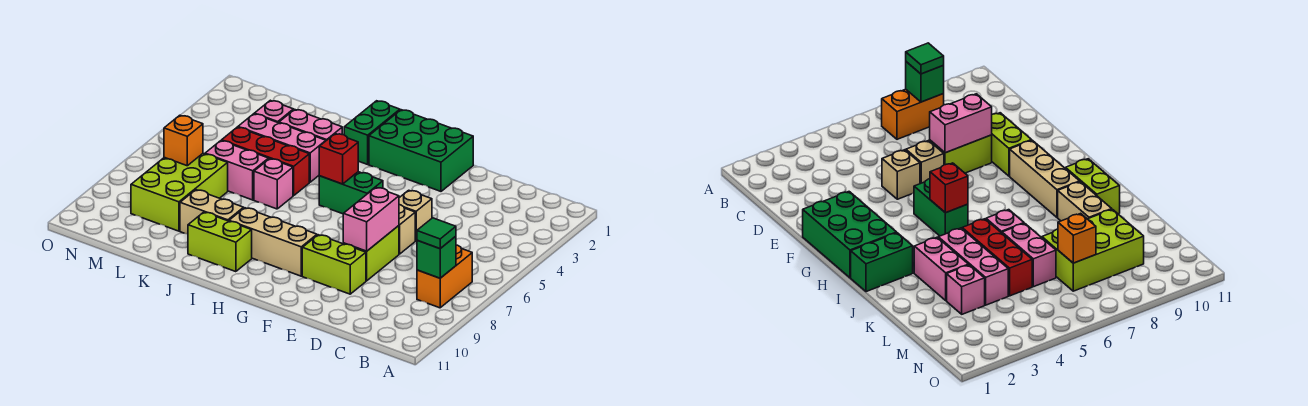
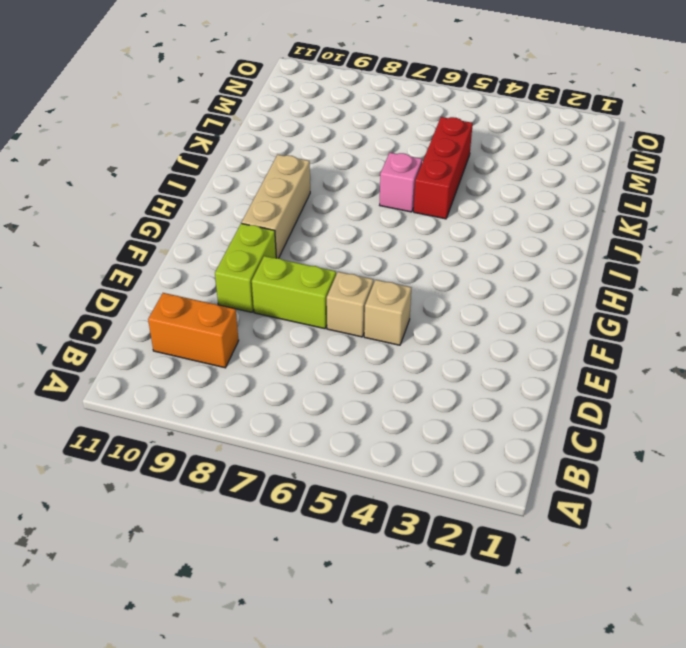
orange brick C9:C10 level 1 -> orange brick B7:B8 level 1
none -> green brick F1:H2 level 1
none -> green brick G5:H5 level 1
none -> green brick I1:I2 level 1

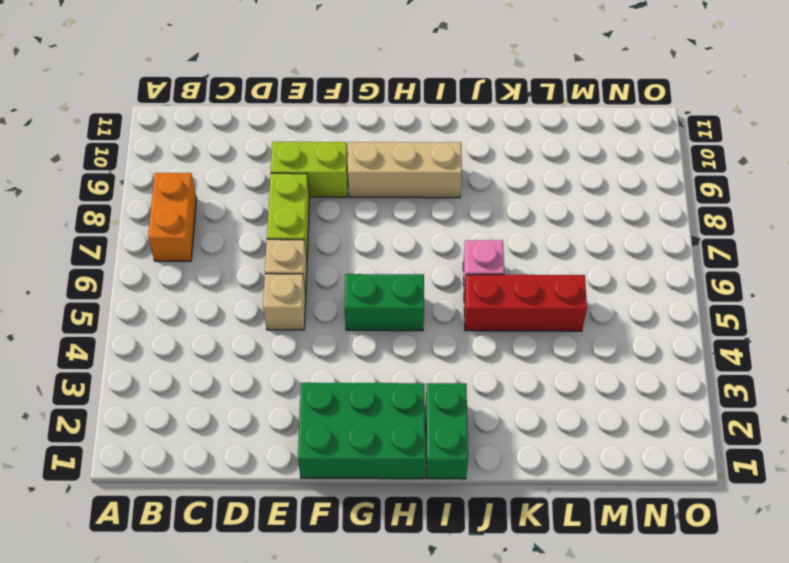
none -> lime brick I10:J10 level 1
none -> pink brick J3:K3 level 1
none -> pink brick J4:L4 level 1

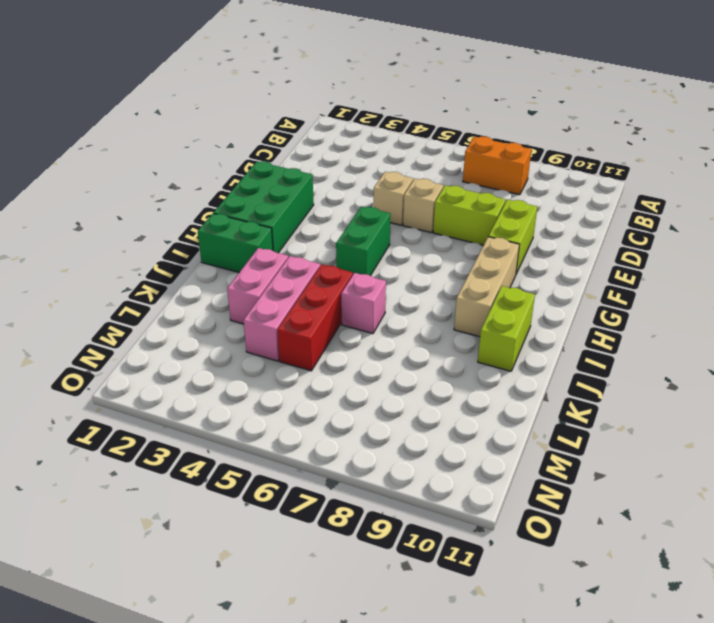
none -> tan brick J9:K9 level 1
none -> pink brick K6:L6 level 1
none -> pink brick L3 level 1

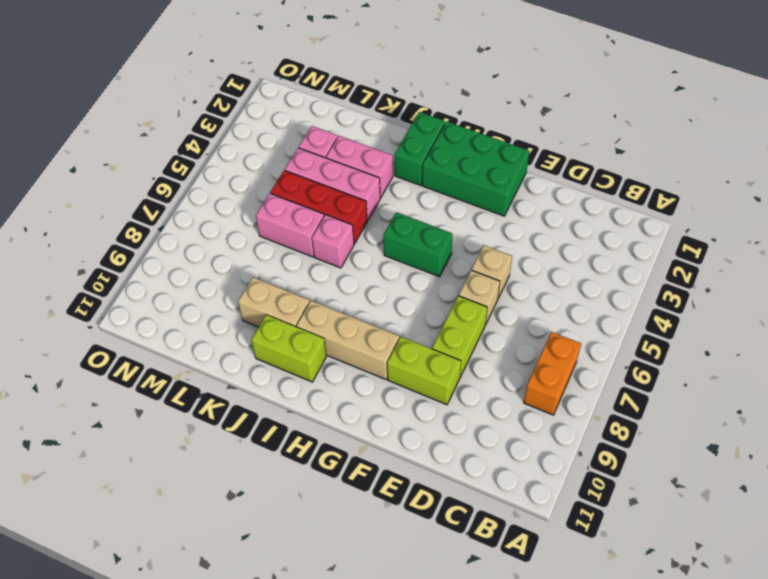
none -> lime brick L7:M9 level 1
none -> green brick B8 level 2
none -> pink brick E7:E8 level 2

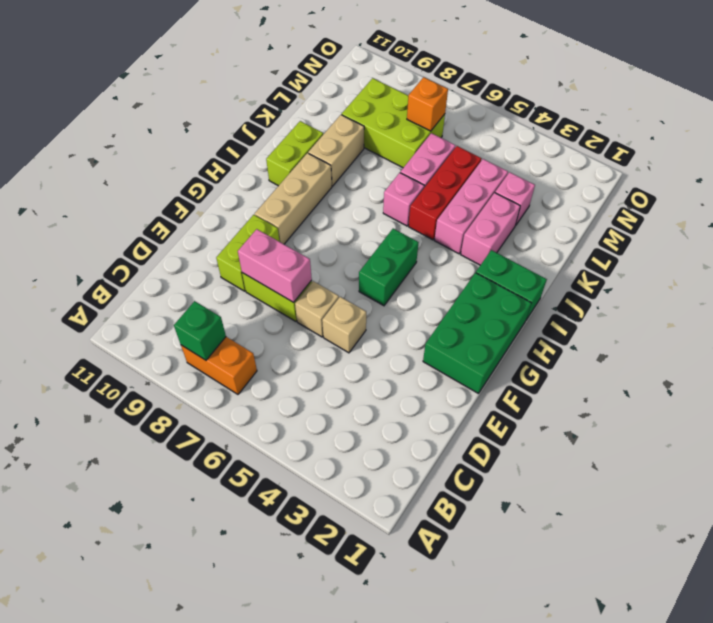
none -> red brick H5 level 2
none -> green tile B8 level 3

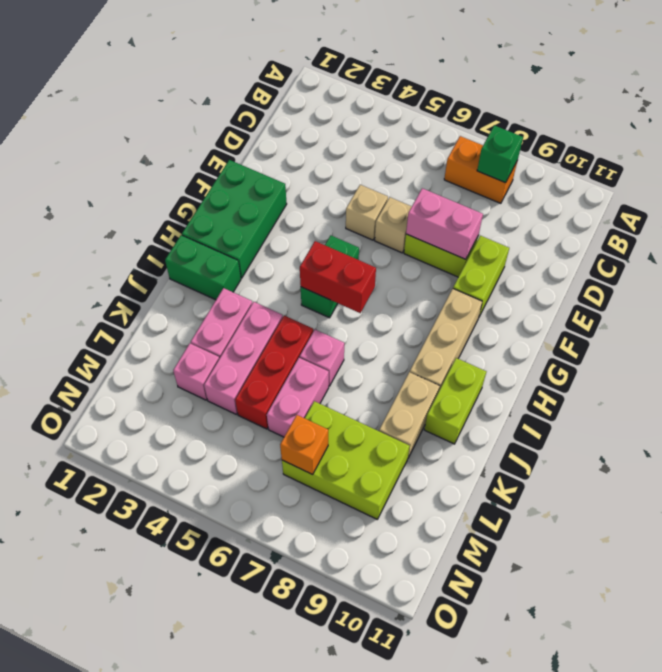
red brick H5:H6 level 2 -> red brick H5 level 2
none -> green tile B8 level 3

